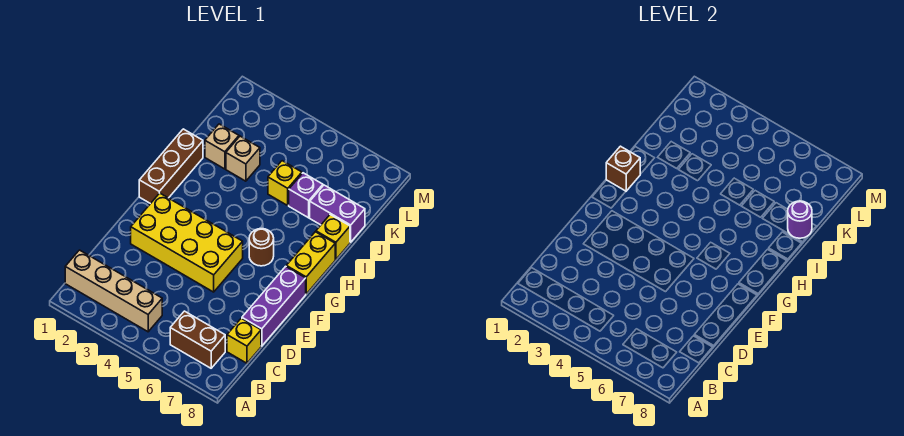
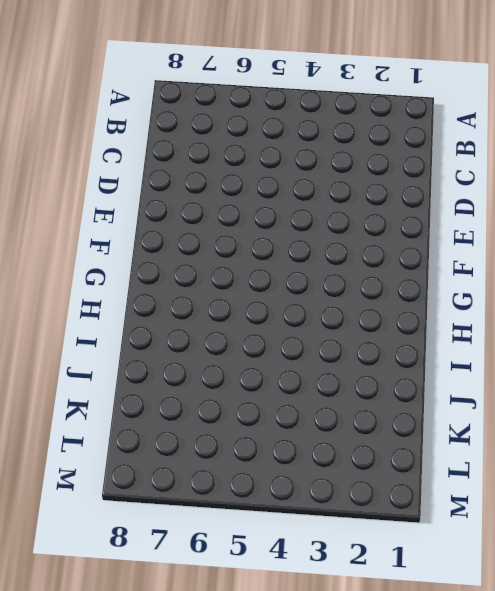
none -> tan brick B1:B4 level 1
none -> brown brick B6:B7 level 1
none -> yellow brick C8 level 1

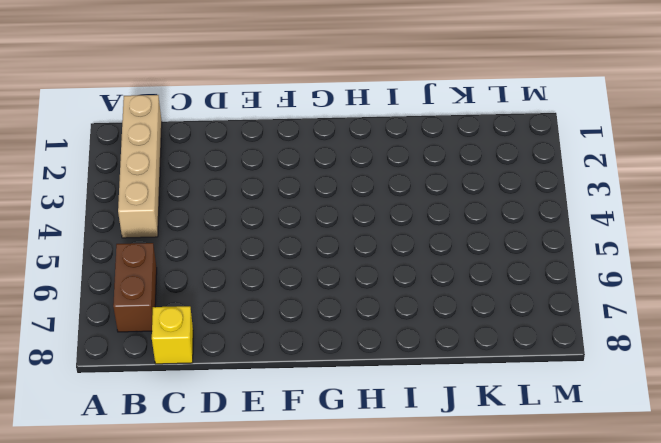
none -> purple brick D8:F8 level 1
none -> yellow brick E2:F5 level 1
none -> brown brick G1:I1 level 1

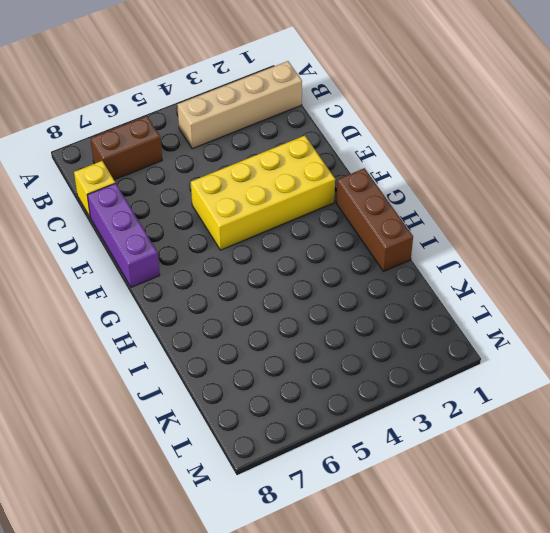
none -> brown round brick G6 level 1
none -> yellow brick G8:H8 level 1
none -> yellow brick I8 level 1

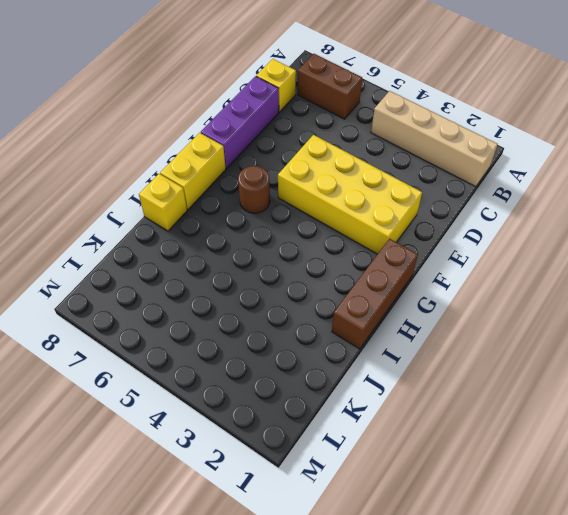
none -> tan brick J2 level 1
none -> tan brick J3 level 1
none -> yellow brick J5 level 1

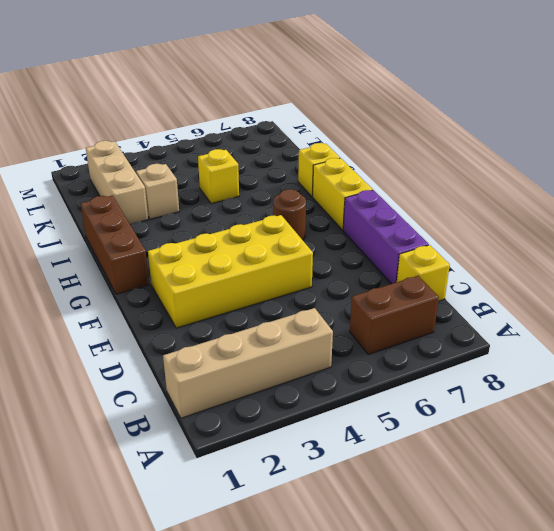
tan brick J2:L2 level 1 -> tan brick J2 level 1
none -> purple brick J6 level 1
none -> purple brick J7:J8 level 1
none -> brown brick H1 level 2

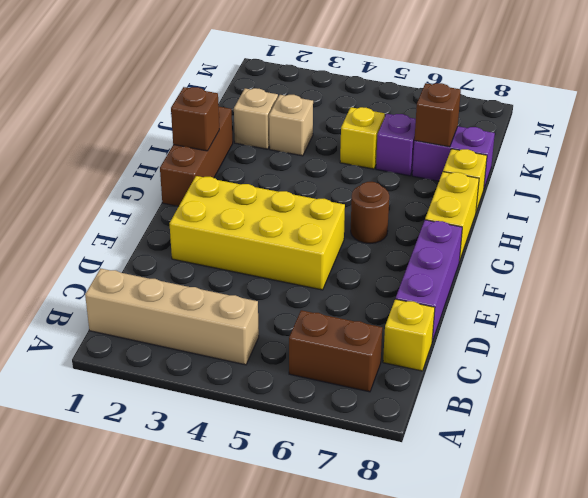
brown brick J7 level 2 -> none
none -> purple round brick J8 level 2

